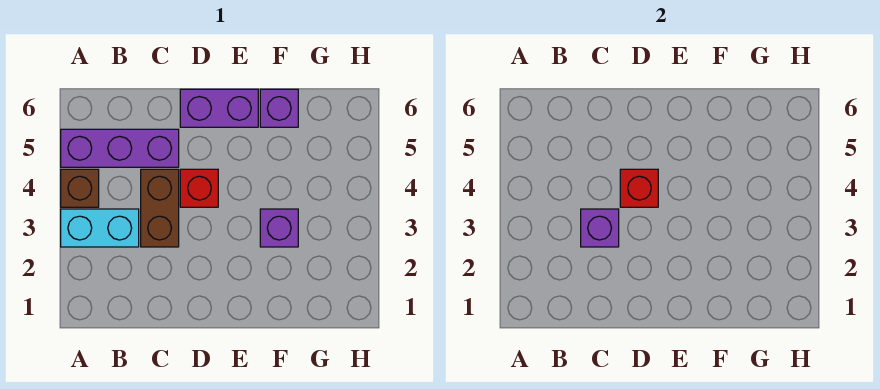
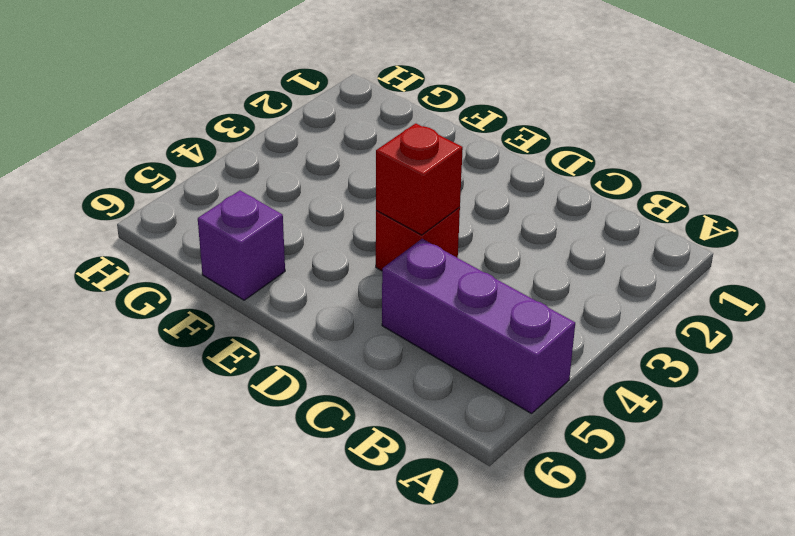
none -> cyan brick A3:B3 level 1
none -> brown brick A4 level 1

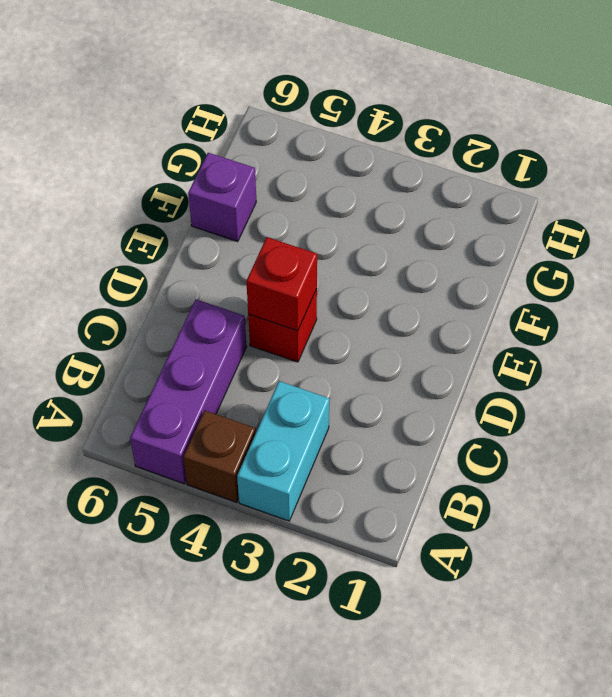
none -> brown brick C3:C4 level 1
none -> purple brick D6:E6 level 1

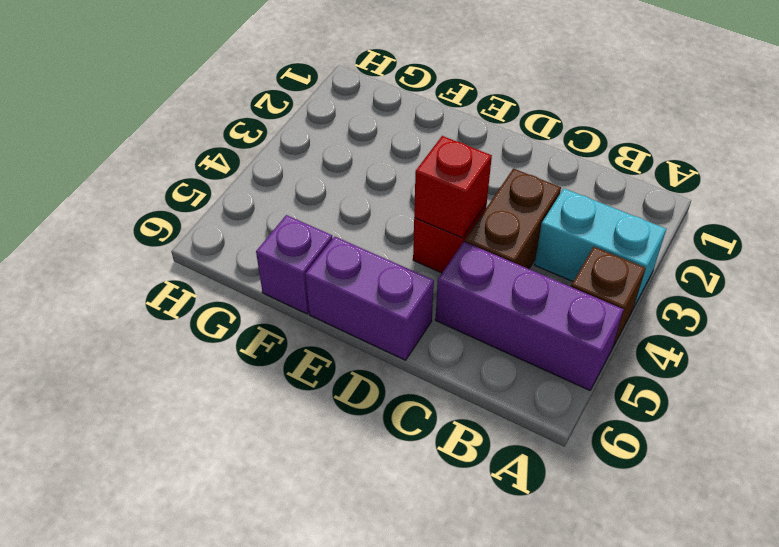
none -> purple brick F3 level 1
none -> purple brick C3 level 2

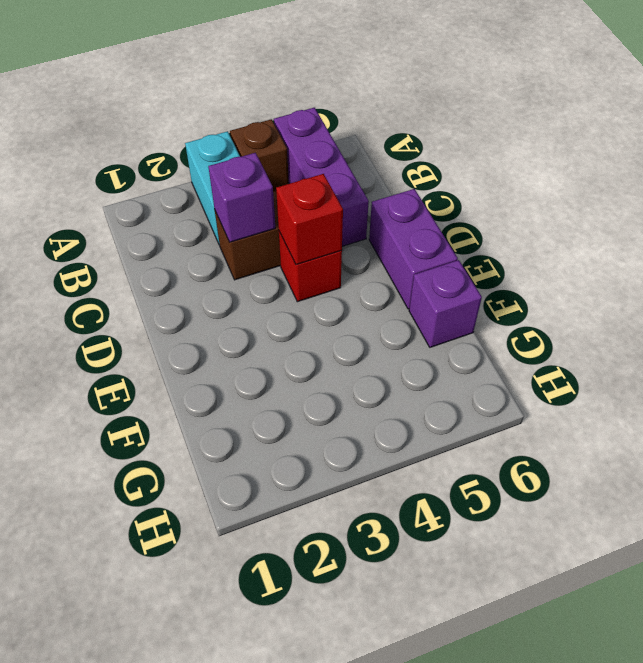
none -> purple brick F3 level 1

